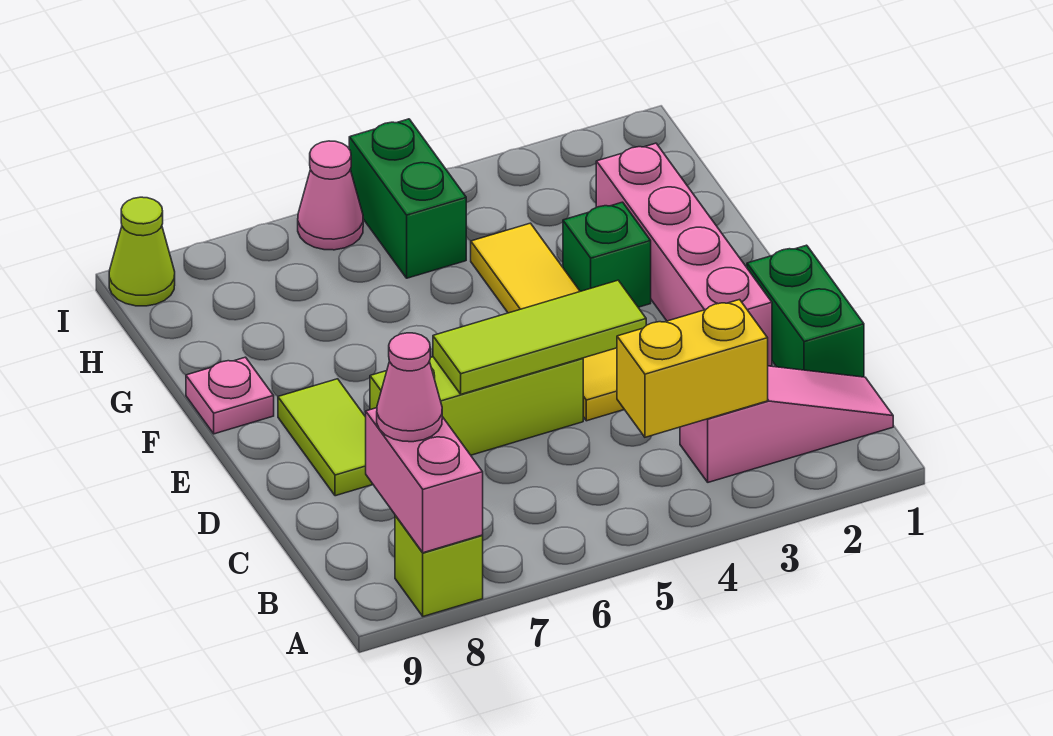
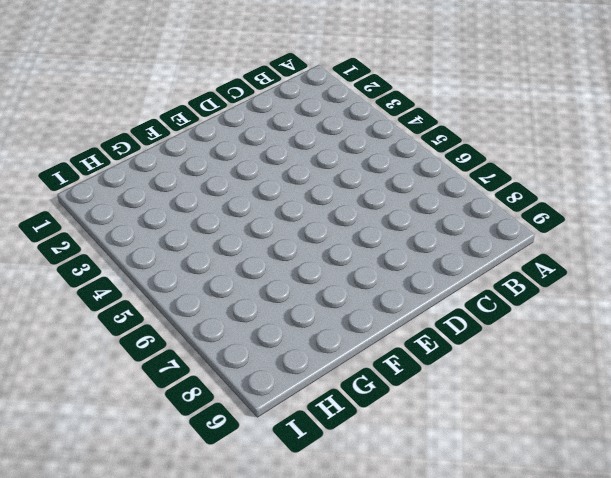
none -> lime brick A8 level 1
none -> pink slope B1:B3 level 1 top 3
none -> green brick C1:D1 level 1

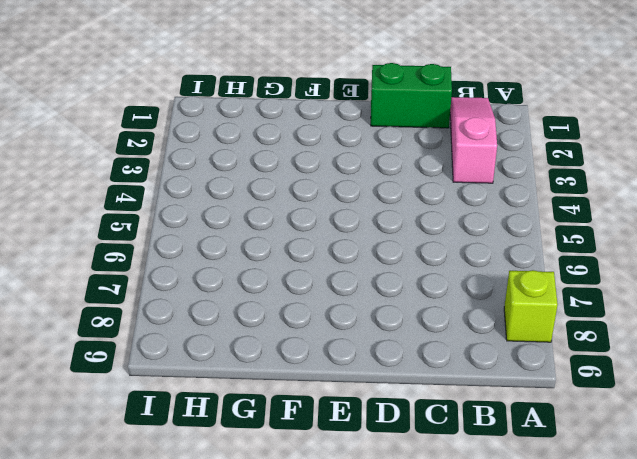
none -> pink brick D2:G2 level 1
none -> yellow tile D4:G4 level 1
none -> lime brick D5:D7 level 1

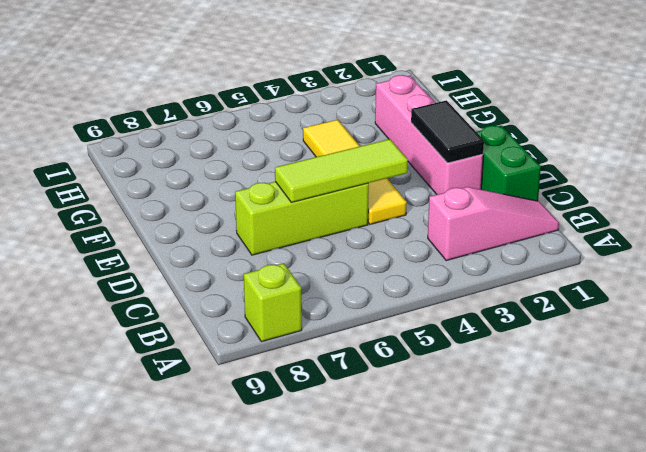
black tile D2:E2 level 2 -> none
none -> lime tile D8:E8 level 1
none -> green brick F3 level 1
none -> pink plate F9 level 1

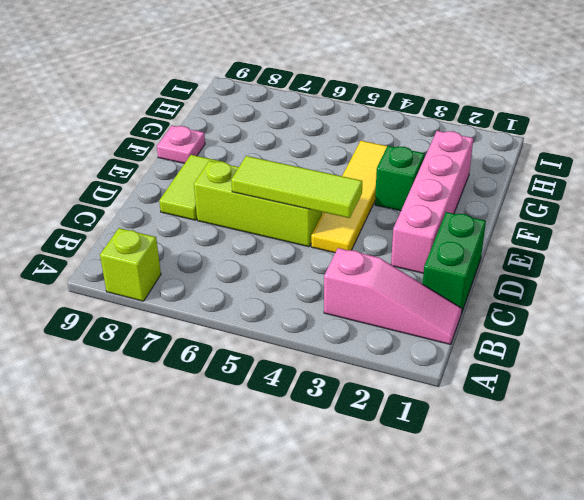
none -> green brick H5:I5 level 1
none -> pink cone I6 level 1
none -> lime cone I9 level 1

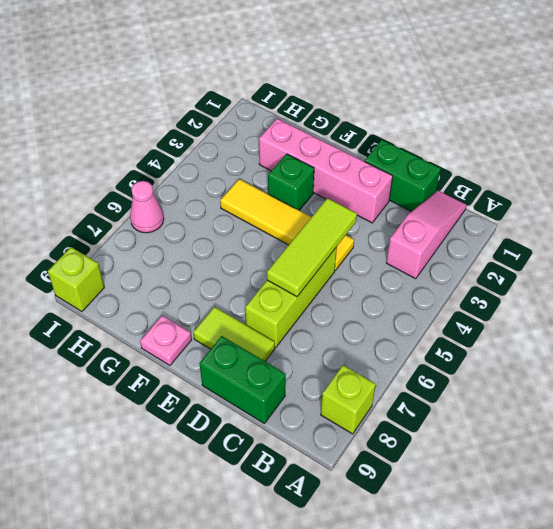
green brick C9:D9 level 1 -> green brick H5:I5 level 1
lime brick I9 level 1 -> lime cone I9 level 1
none -> pink brick A8:B8 level 2
none -> yellow brick B3:B4 level 2
none -> pink cone B8 level 3

